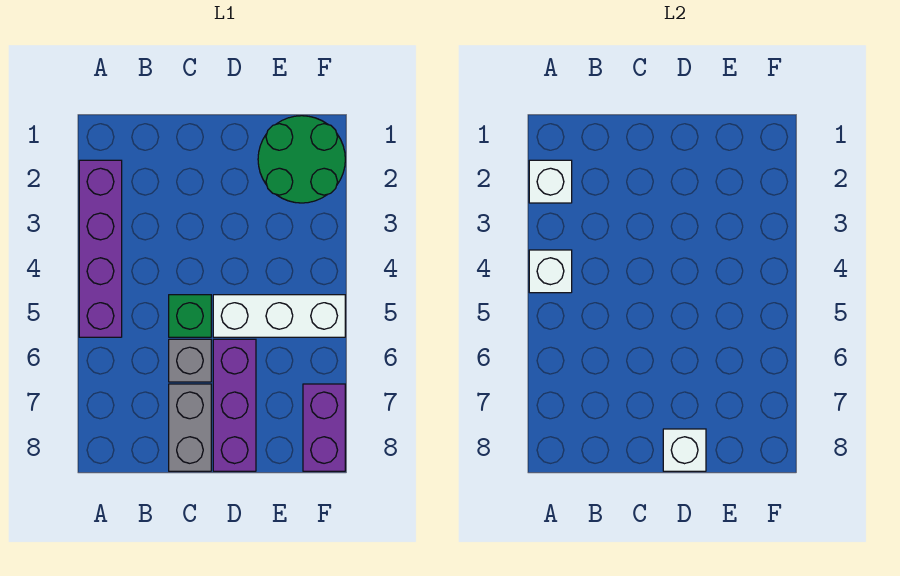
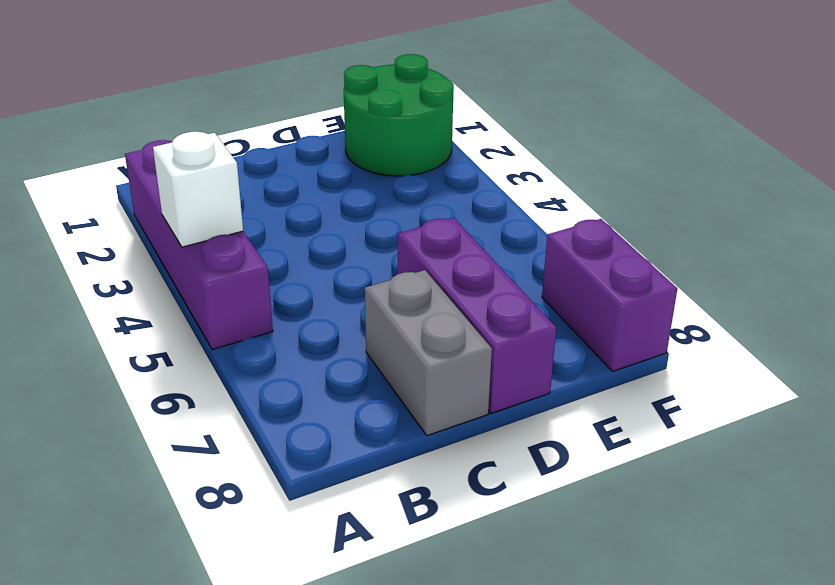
none -> green brick C5 level 1
none -> grey brick C6 level 1

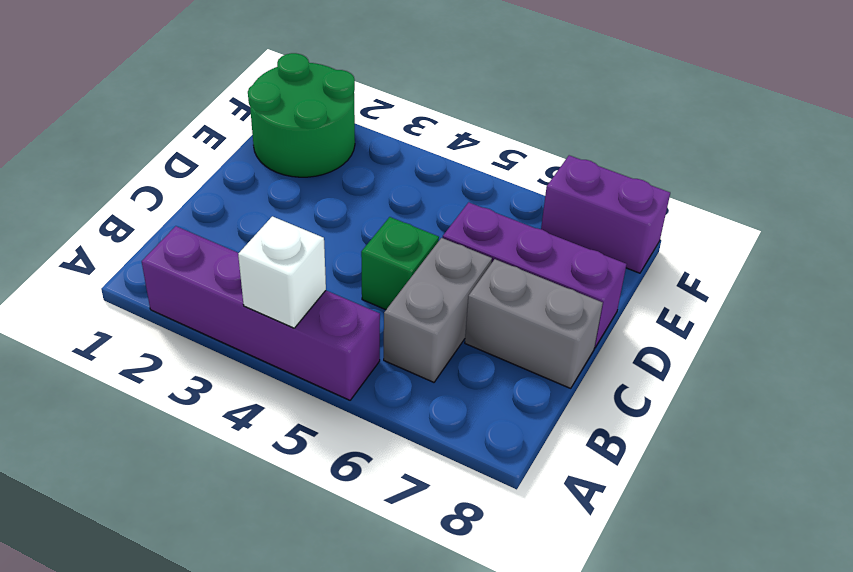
grey brick B6:C6 level 1 -> grey brick C6 level 1
none -> white brick D5:F5 level 1
none -> white brick A2 level 2

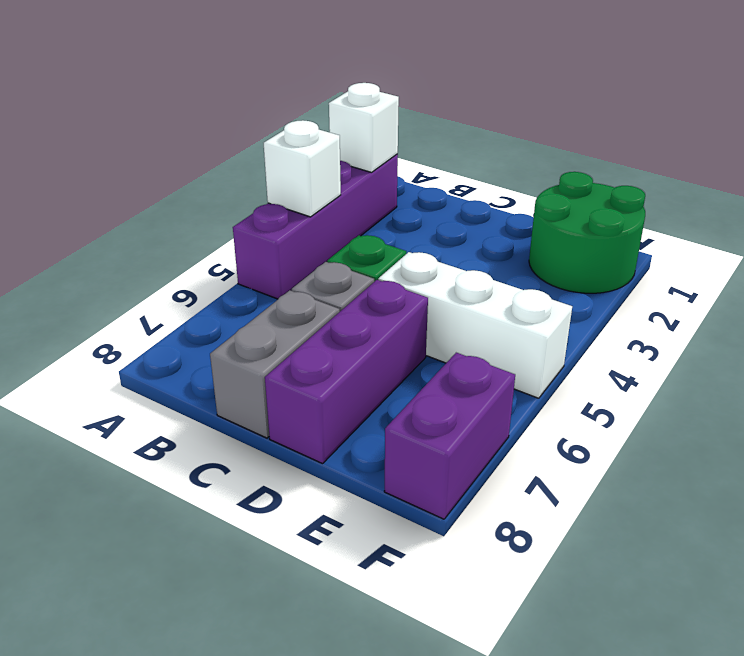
none -> white brick D8 level 2

